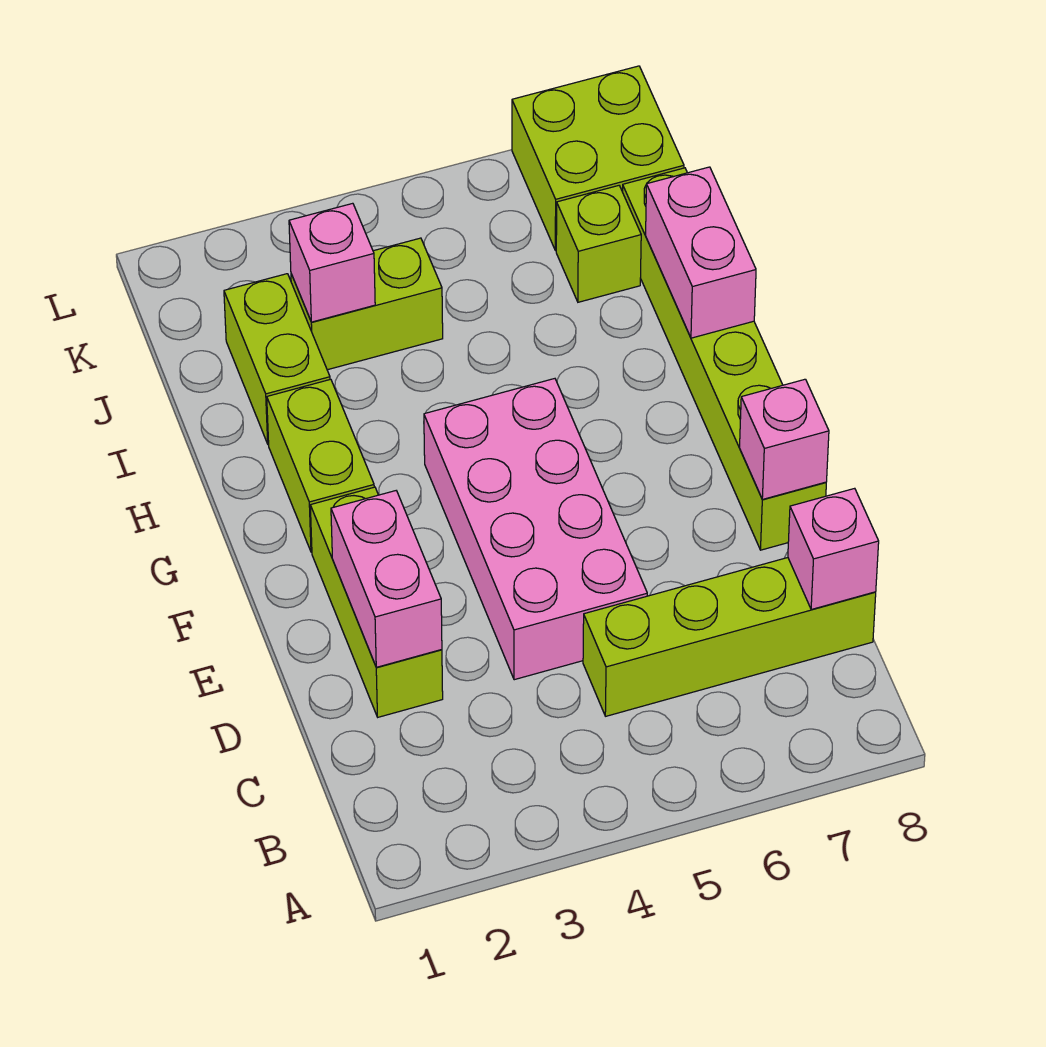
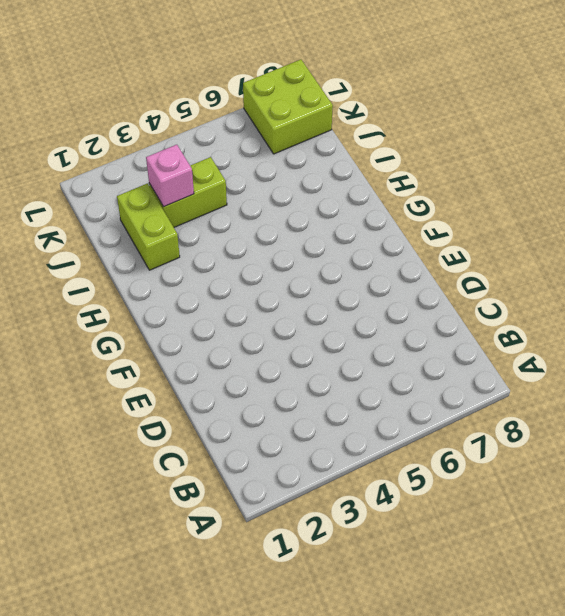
none -> lime brick C5:C8 level 1
none -> lime brick D2:F2 level 1
none -> pink brick D4:G5 level 1

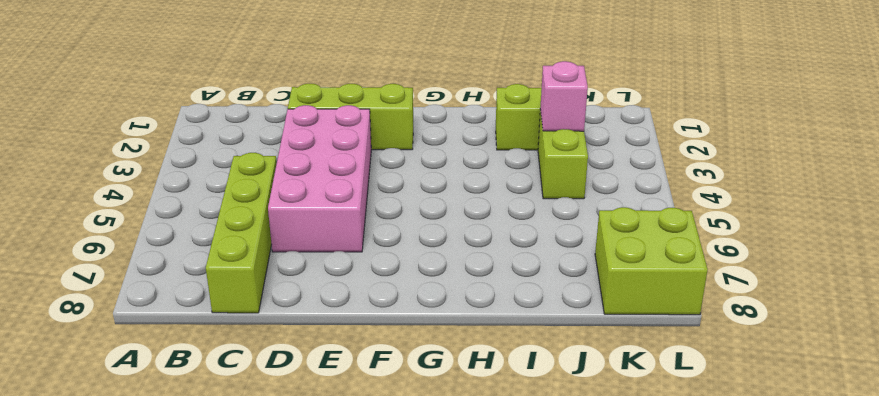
pink brick D3:E6 level 1 -> pink brick D4:G5 level 1
none -> lime brick E8:J8 level 1
none -> lime brick G2:H2 level 1
none -> lime brick J7 level 1

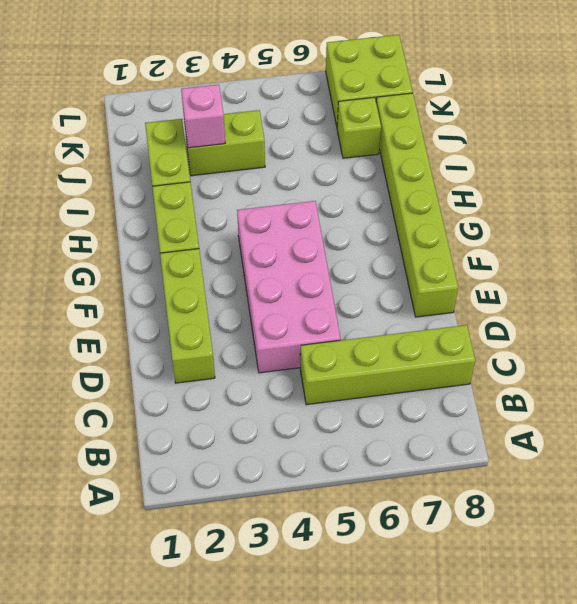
none -> pink brick C8 level 2
none -> pink brick D2:E2 level 2
none -> pink brick E8 level 2

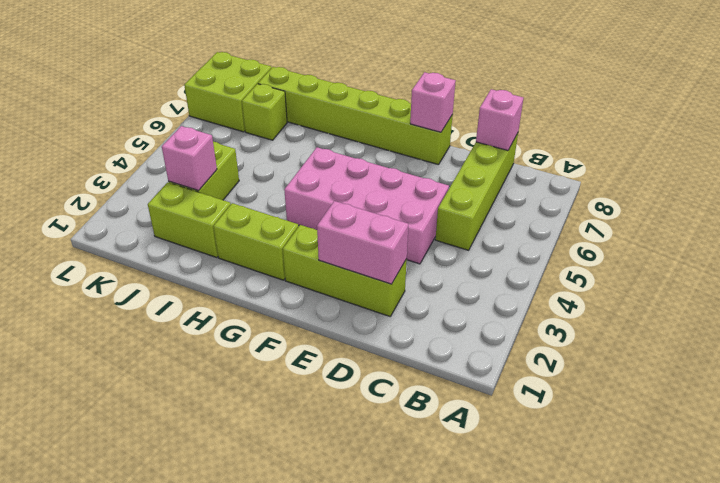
none -> pink brick H8:I8 level 2

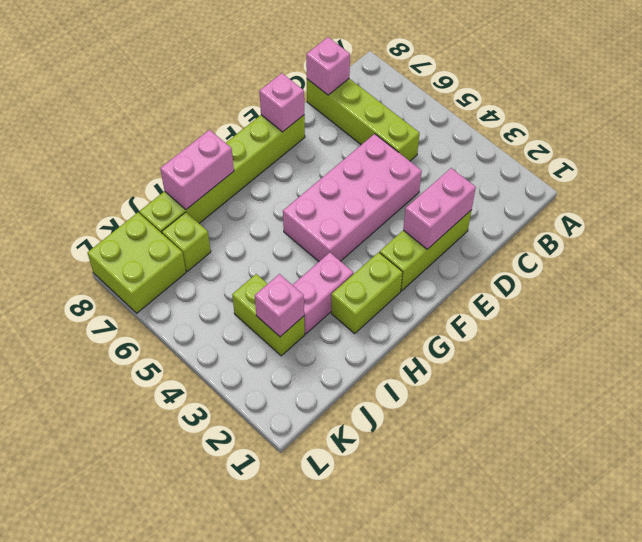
pink brick H3:I3 level 1 -> none
none -> lime brick I2:J2 level 1

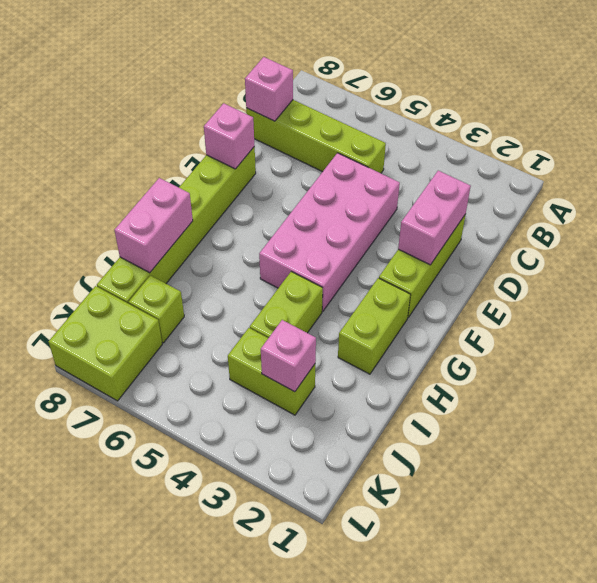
lime brick H4:I4 level 1 -> lime brick I2:J2 level 1

